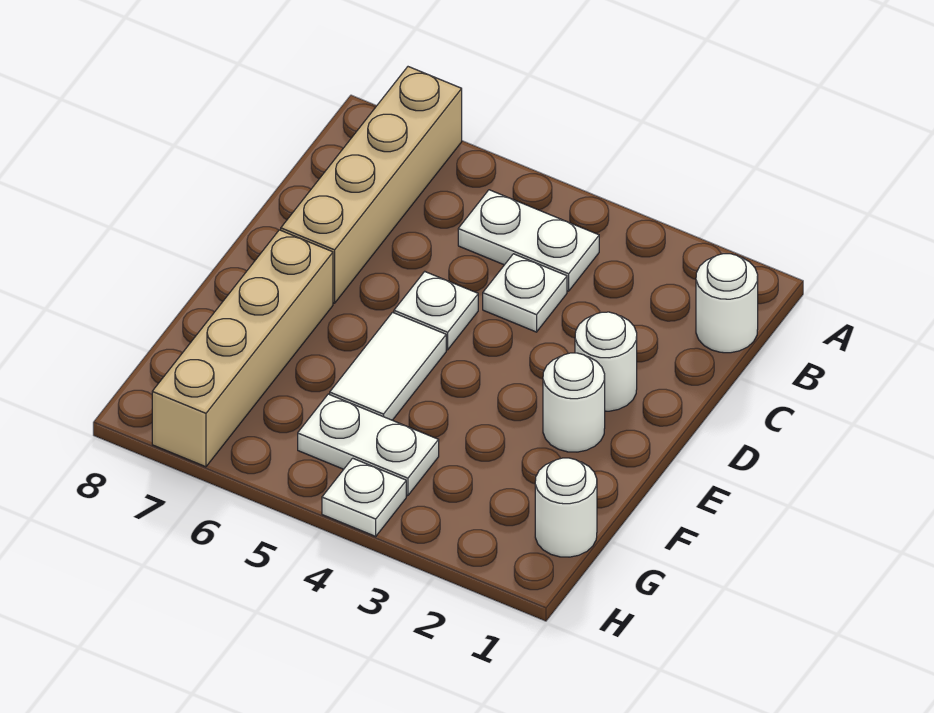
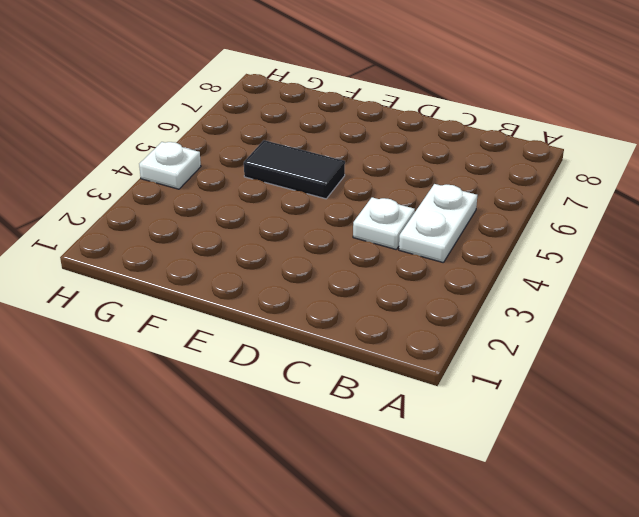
black tile E5:F5 level 1 -> white tile E5:F5 level 1
none -> tan brick A7:D7 level 1
none -> white round brick B1 level 1
none -> white round brick D2 level 1

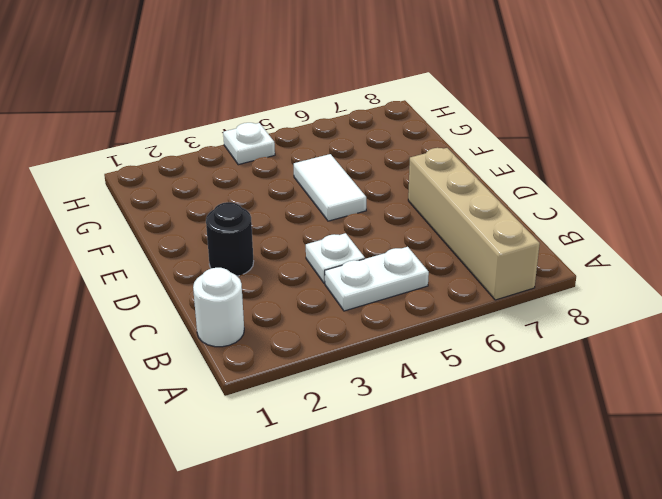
black round brick D2 level 1 -> white round brick D2 level 1
none -> white plate D5 level 1
none -> white round brick E2 level 1
none -> tan brick E7:H7 level 1

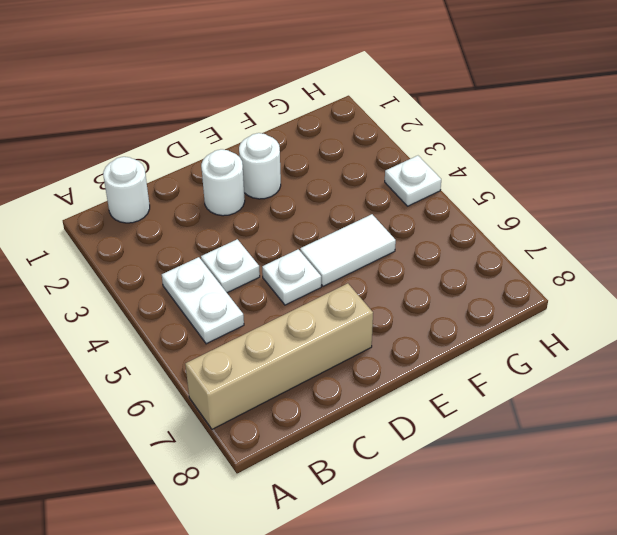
none -> tan brick E7:H7 level 1
none -> white round brick G1 level 1
none -> white plate G4:G5 level 1

